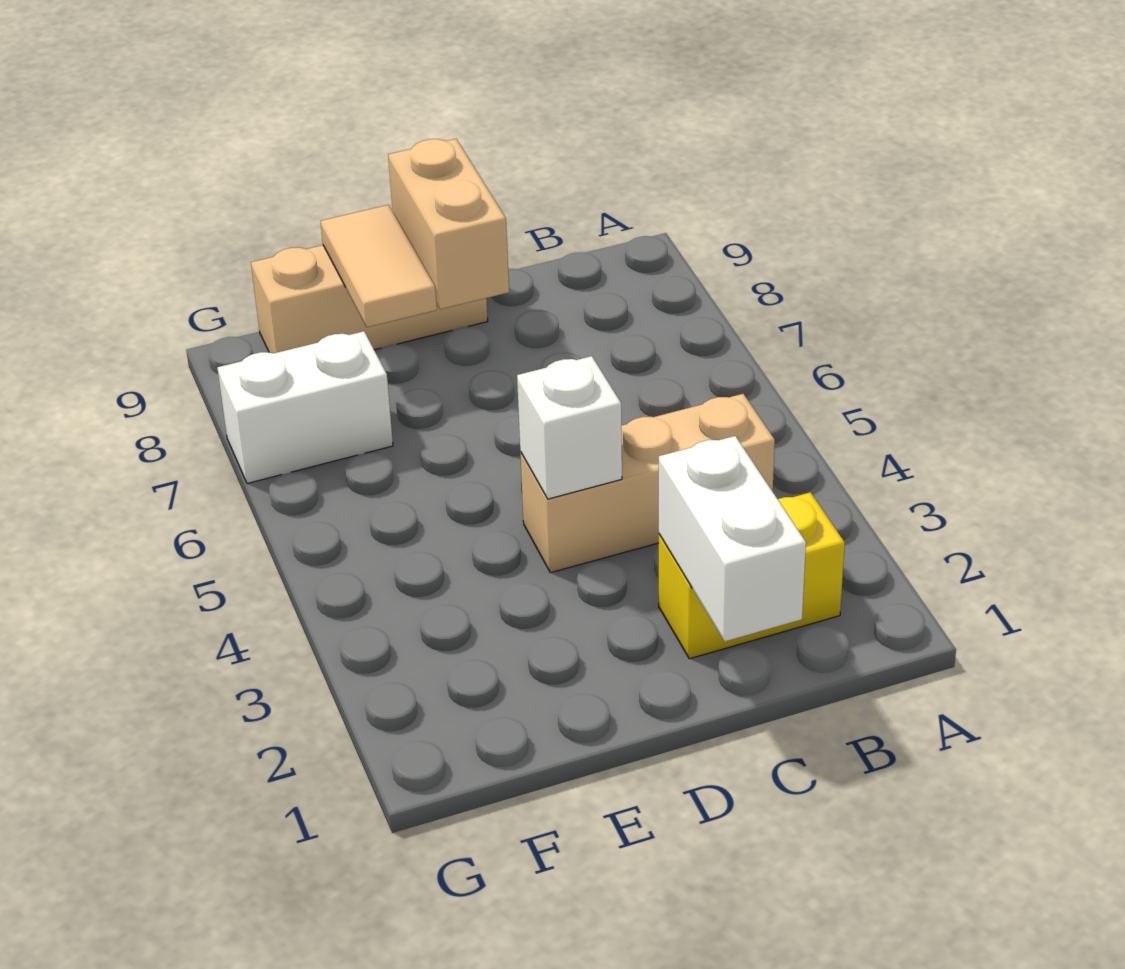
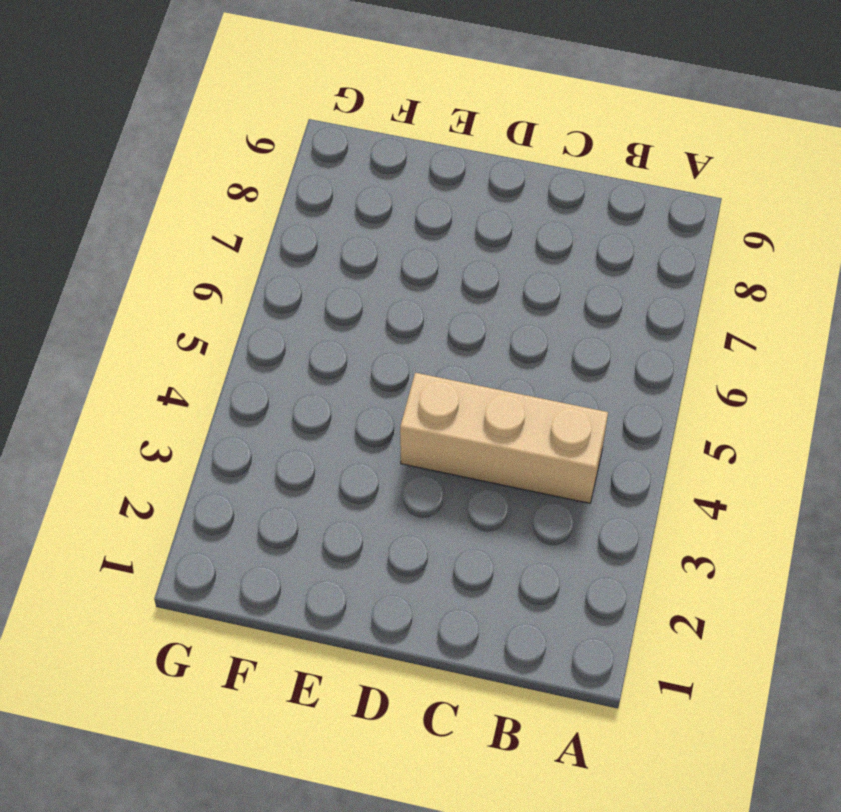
none -> yellow brick B2:C2 level 1
none -> tan brick D9:F9 level 1

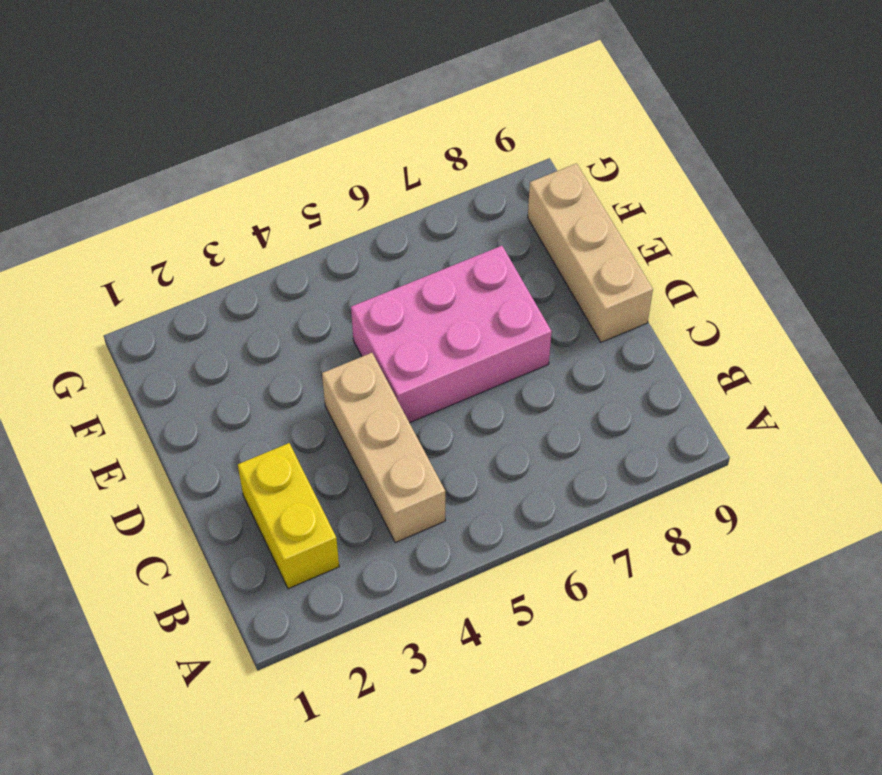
pink brick D5:E7 level 1 -> none
none -> white brick F7:G7 level 1
none -> white brick C1:C2 level 2

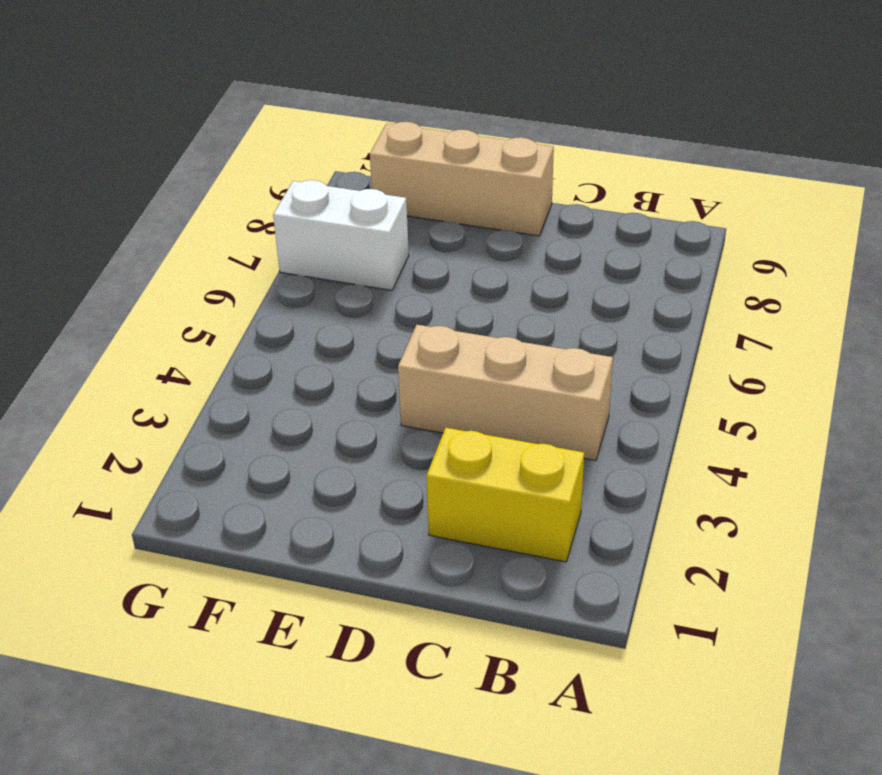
none -> white brick C1:C2 level 2
none -> white brick D4 level 2

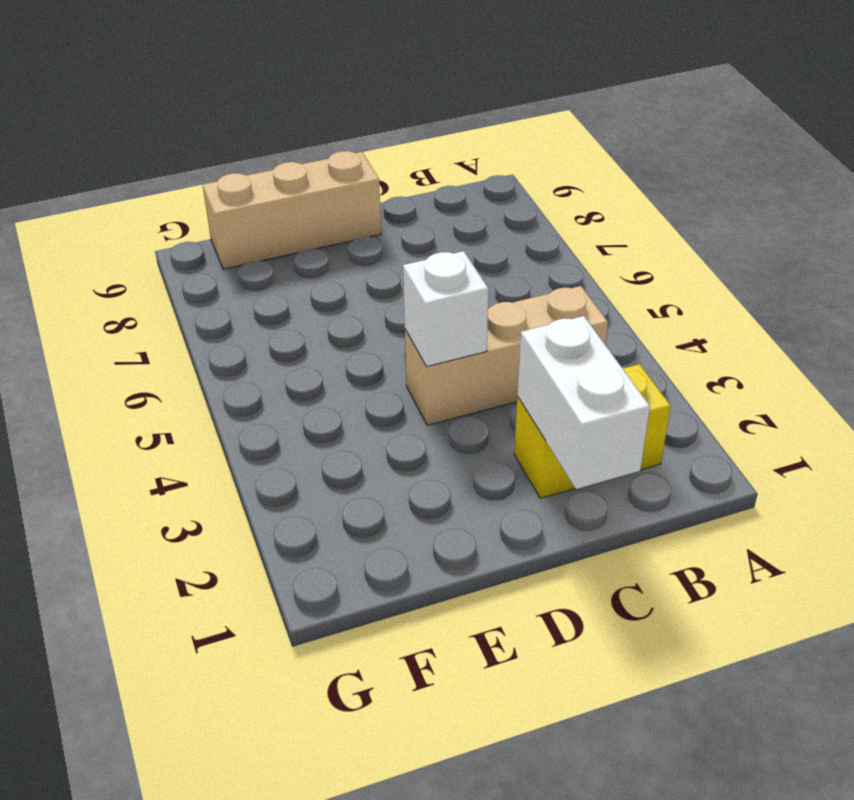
none -> white brick F7:G7 level 1
none -> tan brick D8:D9 level 2

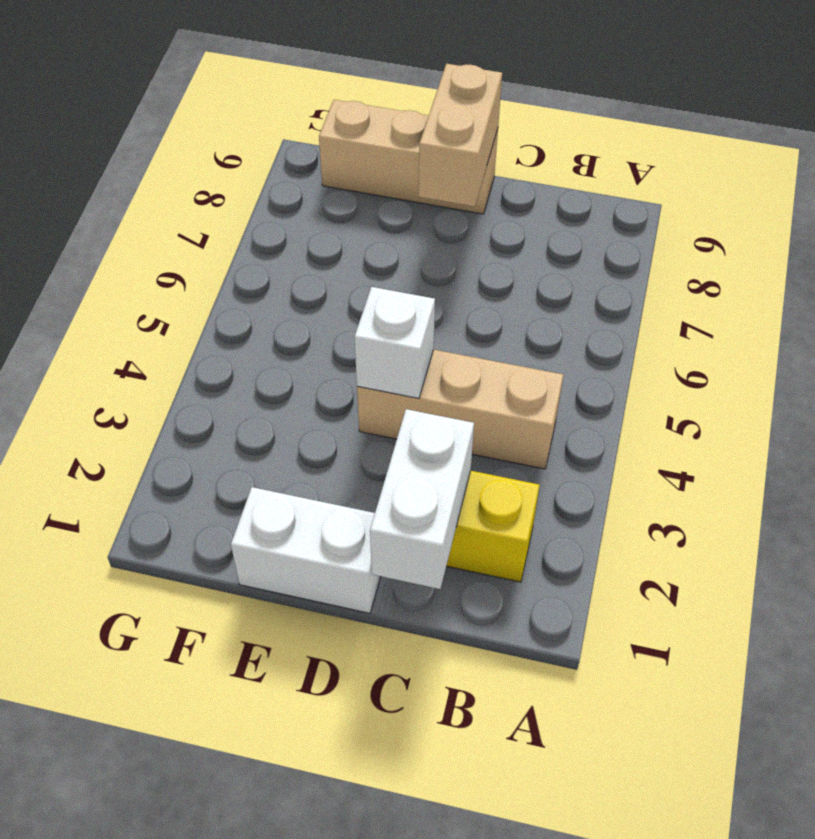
white brick D1:E1 level 1 -> white brick F7:G7 level 1
none -> tan tile E8:E9 level 2

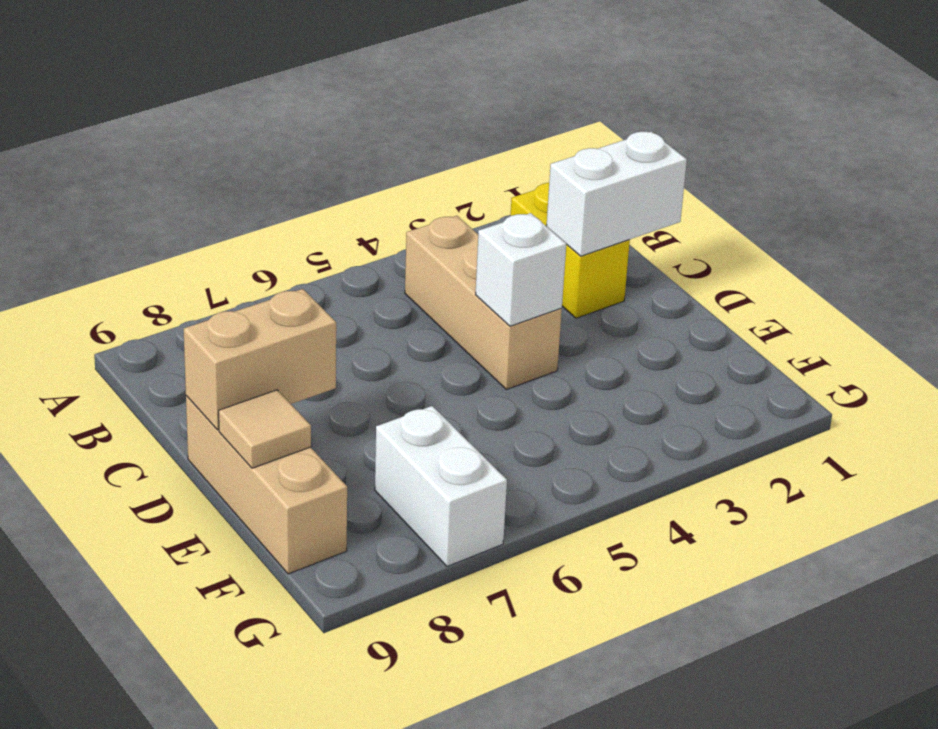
tan tile E9 level 2 -> tan tile E8:E9 level 2

